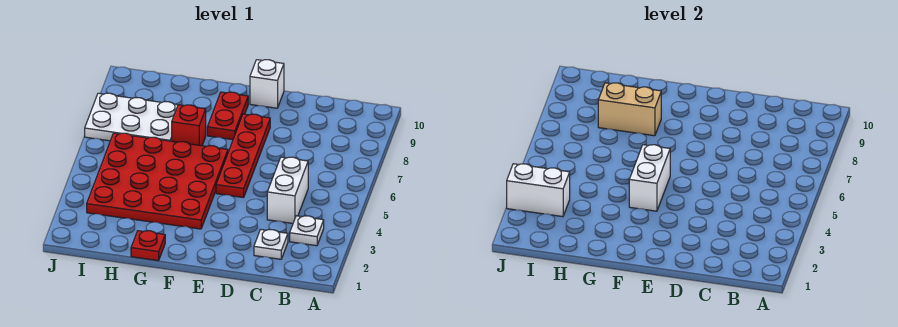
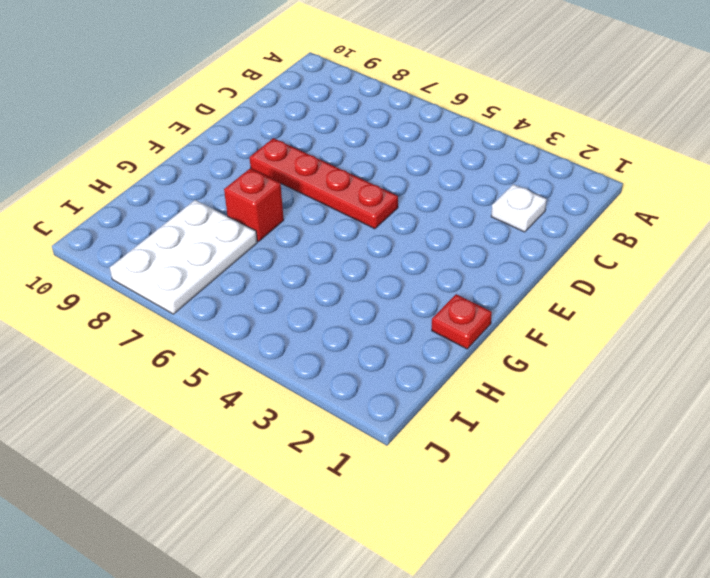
none -> white plate B3 level 1
none -> white brick C4:C5 level 1
none -> white brick E10 level 1

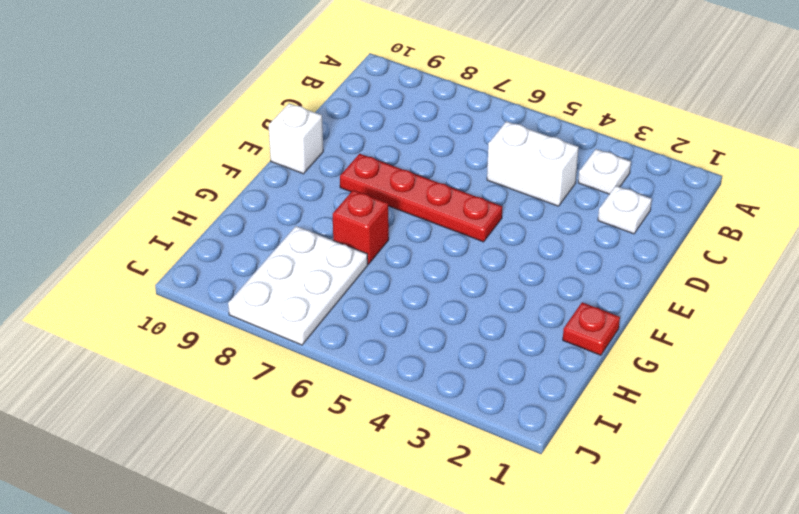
none -> red plate F3:I6 level 1
none -> red plate F8:F9 level 1
none -> white brick F4:F5 level 2

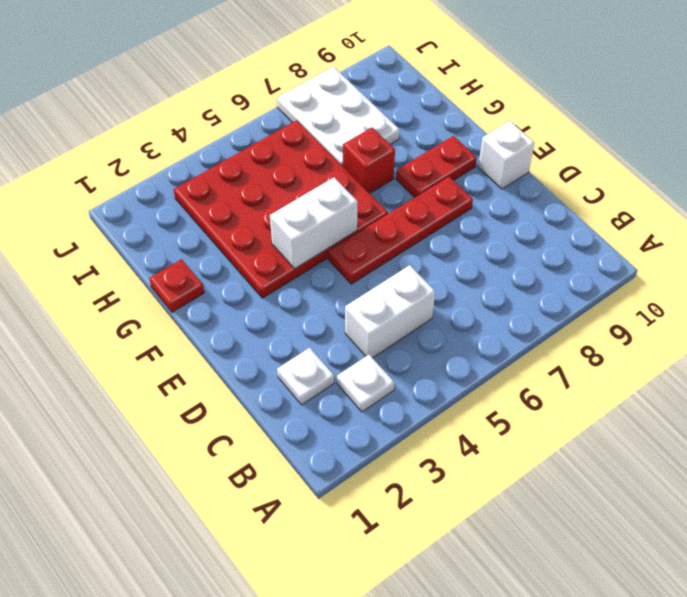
none -> tan brick G8:H8 level 2
none -> white brick I3:J3 level 2

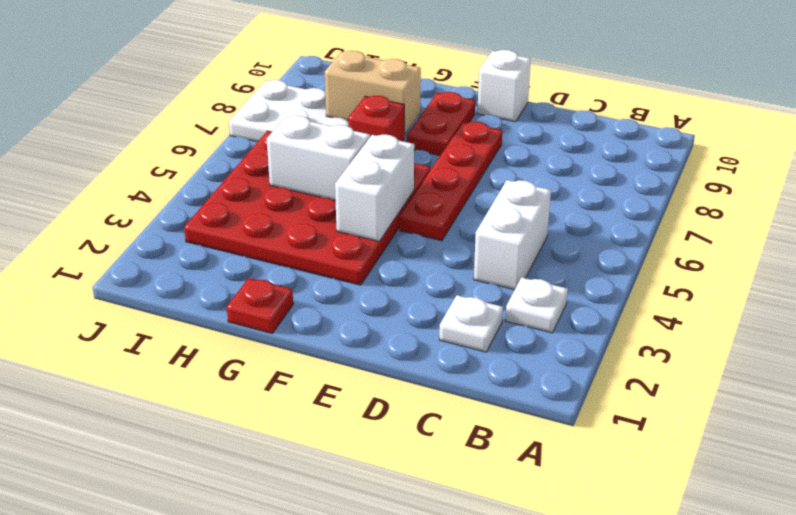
white brick G5:H5 level 2 -> white brick I3:J3 level 2

